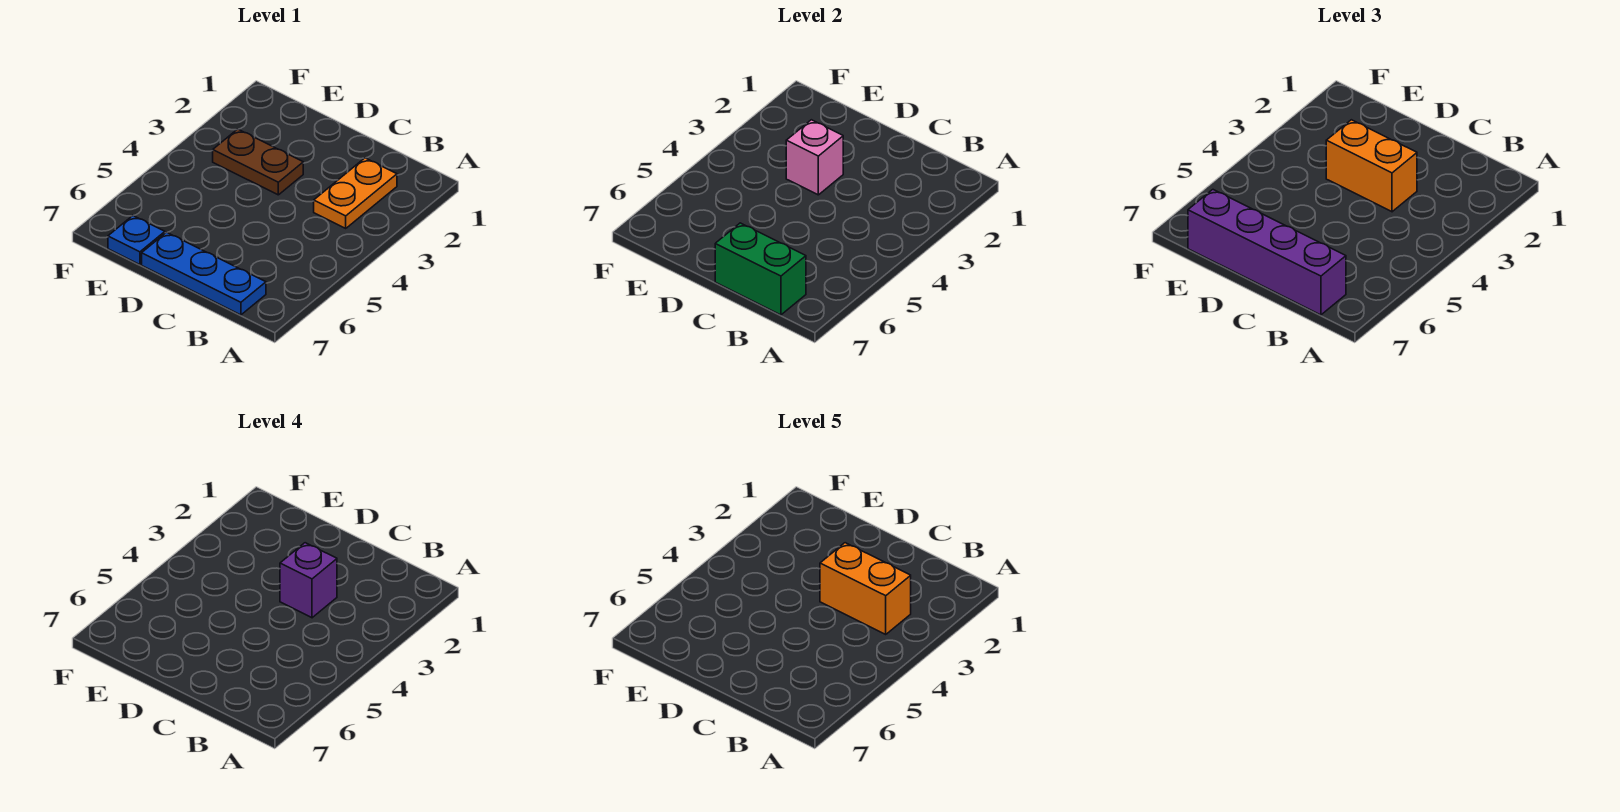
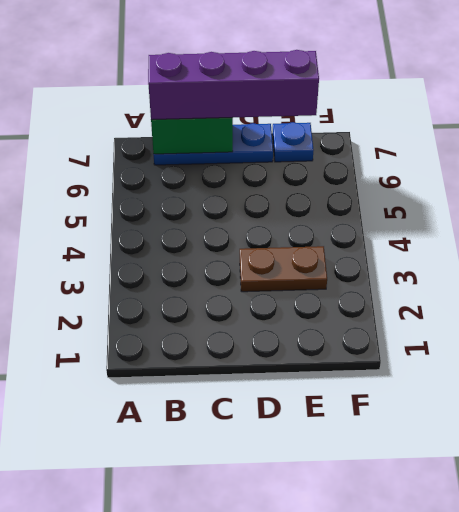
none -> orange plate B2:B3 level 1
none -> pink brick D3 level 2

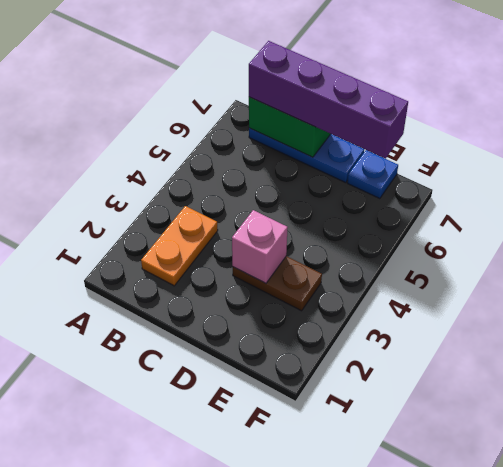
none -> orange brick C3:D3 level 3
none -> purple brick C3 level 4

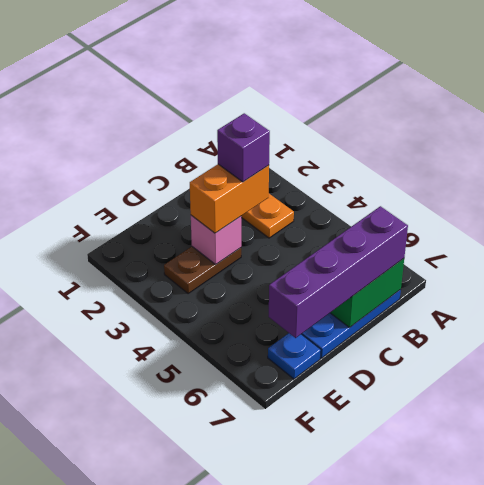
none -> orange brick B3:C3 level 5

